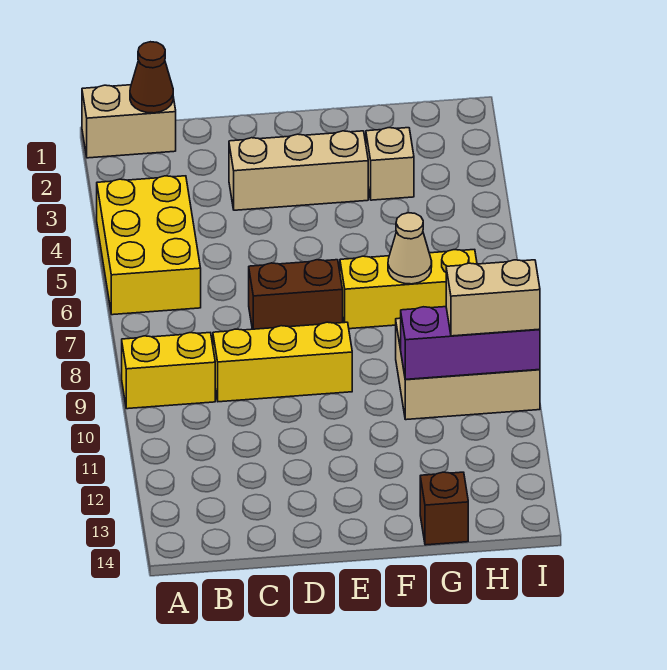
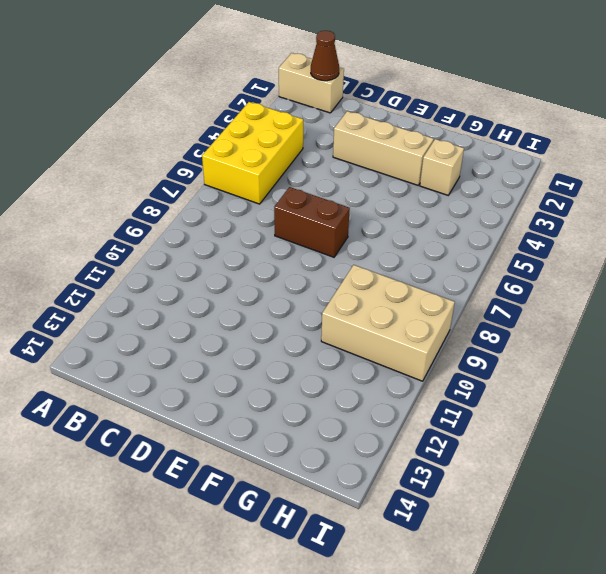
none -> yellow brick A9:B9 level 1
none -> yellow brick C9:E9 level 1
none -> yellow brick F7:H7 level 1

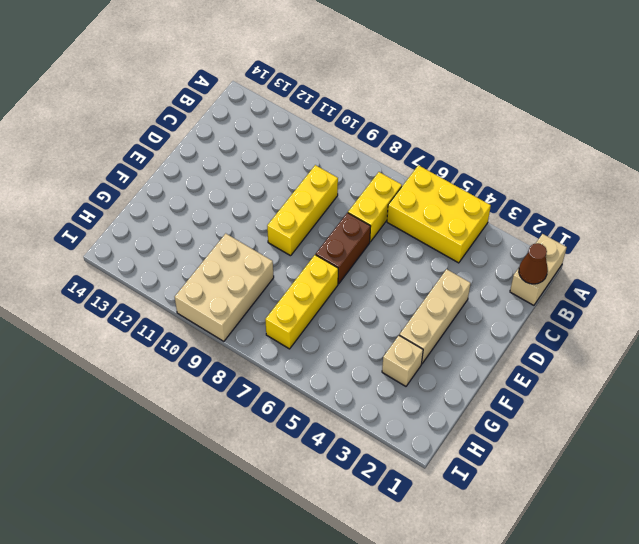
yellow brick B7:C7 level 1 -> yellow brick A9:B9 level 1
none -> brown brick G14 level 1
none -> tan cone G7 level 2
none -> purple brick G10:I10 level 2

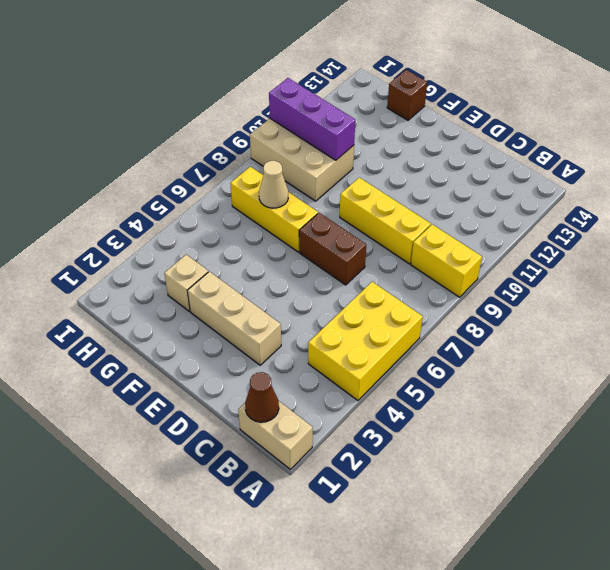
none -> tan brick H10:I10 level 3

